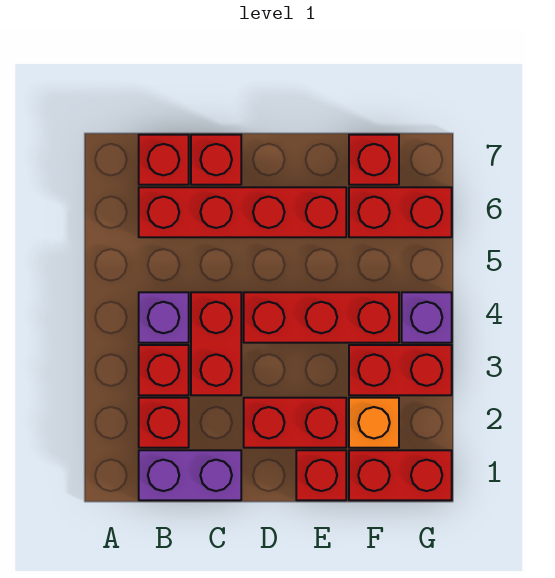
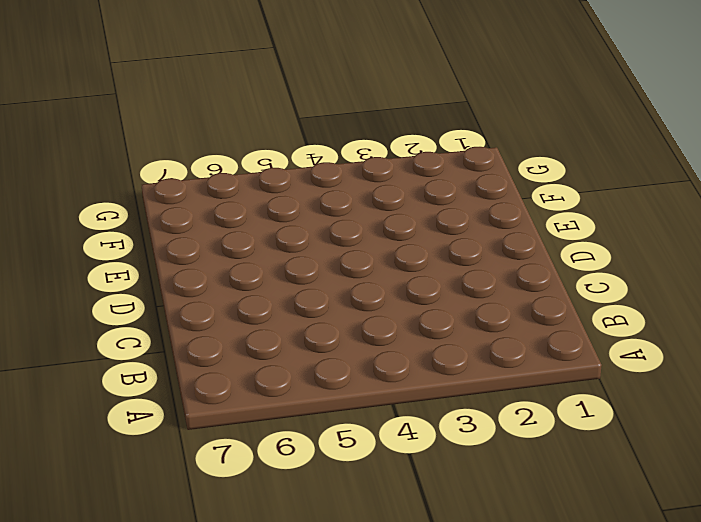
none -> purple brick B1:C1 level 1
none -> red brick B2 level 1
none -> red brick B3 level 1

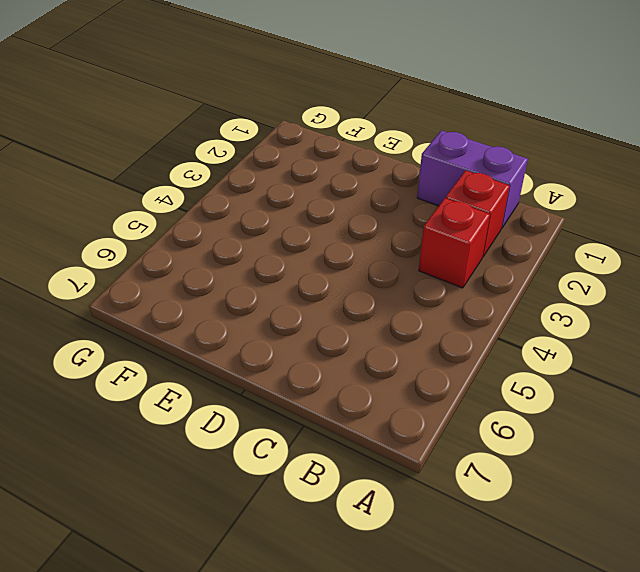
none -> purple brick B4 level 1
none -> red brick B6:E6 level 1
none -> red brick B7 level 1

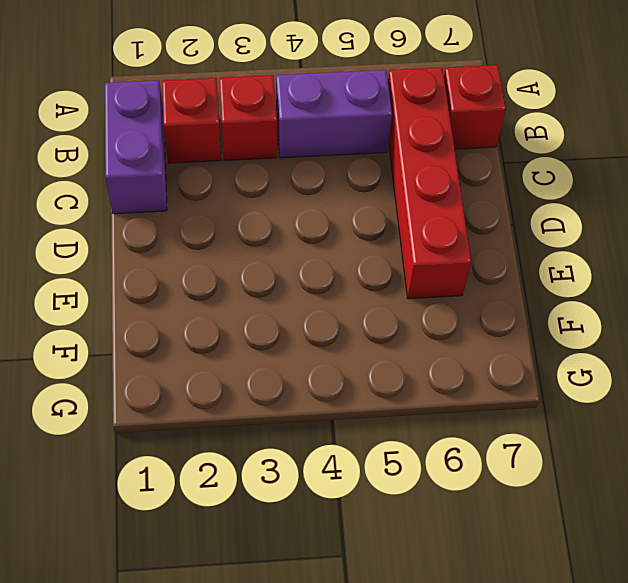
purple brick B4:B5 level 1 -> purple brick B4 level 1
none -> red brick C3:C4 level 1
none -> red brick C7 level 1
none -> red brick D2:E2 level 1

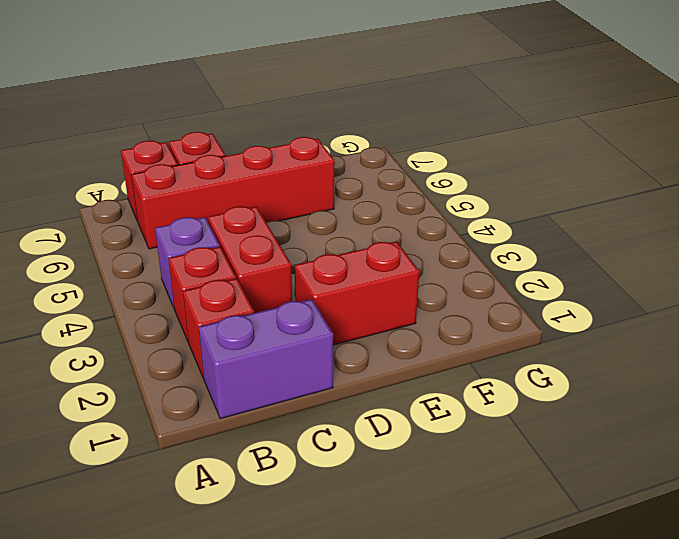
none -> red brick D4:F4 level 1
none -> red brick E1 level 1
none -> red brick F1:G1 level 1

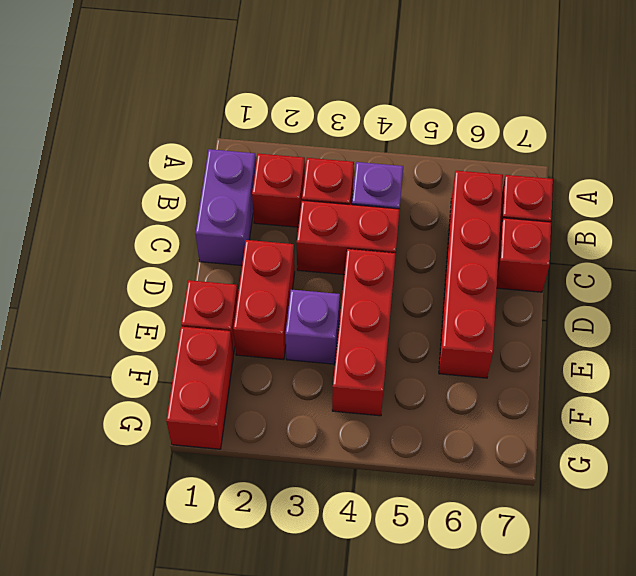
purple brick E3 level 1 -> purple brick G4 level 1
none -> orange brick F2 level 1
none -> red brick F3:G3 level 1
none -> red brick F6:G6 level 1

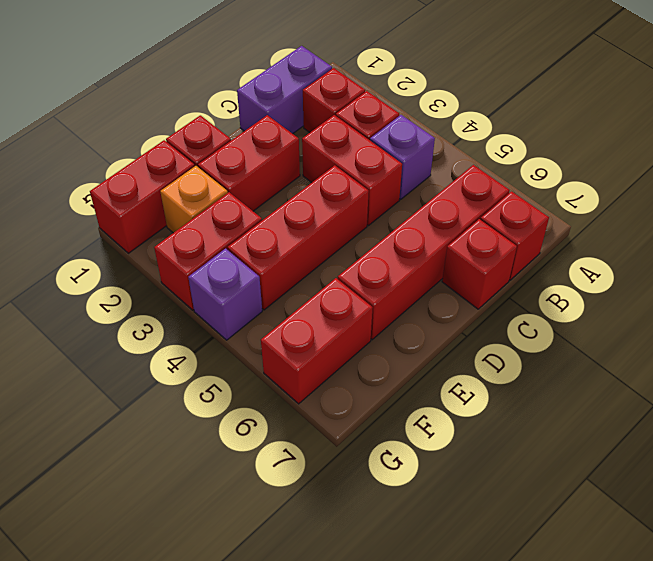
none -> red brick F7 level 1

